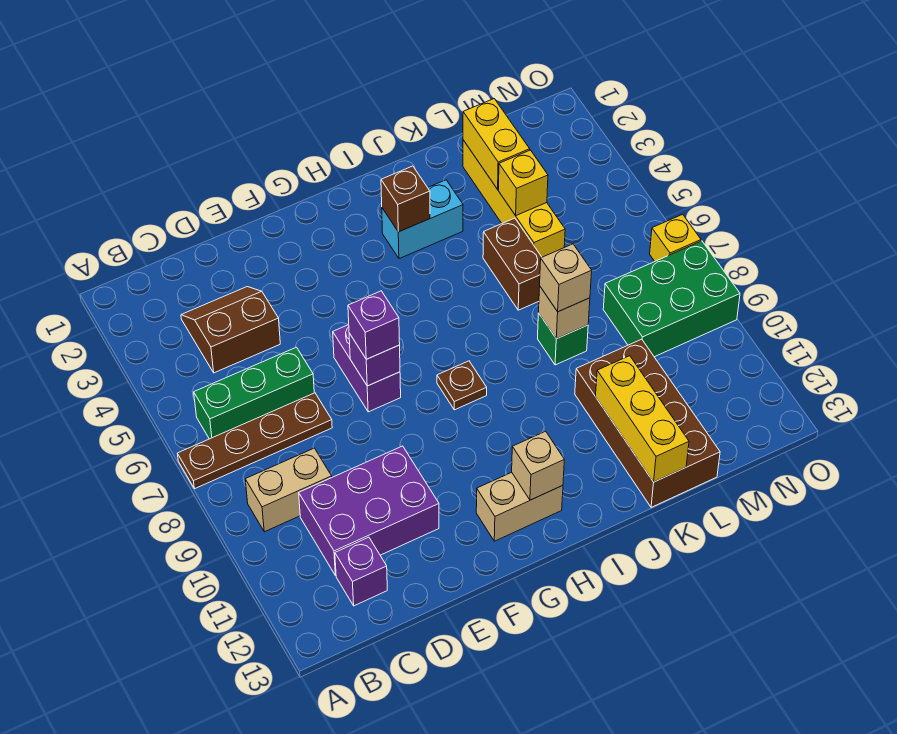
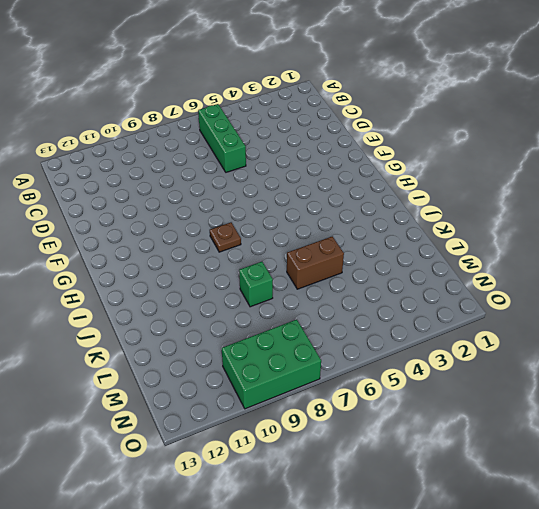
green brick N8:O10 level 1 -> green brick M8:O9 level 1
none -> brown plate A7:D7 level 1
none -> tan brick B9:C9 level 1
none -> brown slope C3:D4 level 1 top 4

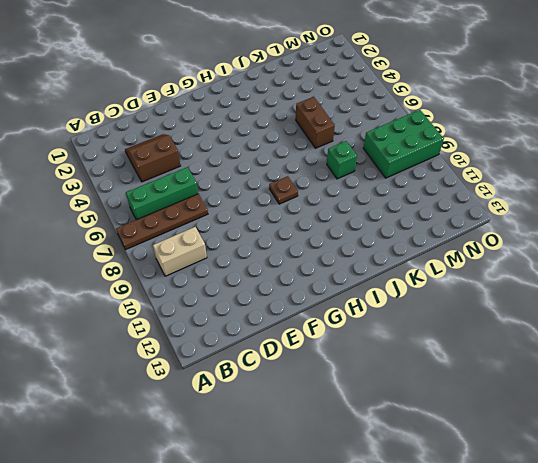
none -> purple brick C10:E11 level 1
none -> purple brick C12 level 1
none -> purple brick F6:F7 level 1

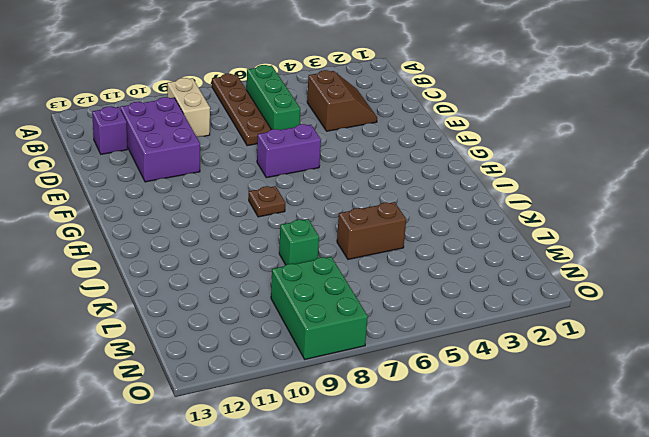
none -> tan brick G12:H12 level 1
none -> cyan brick I3:J3 level 1
none -> brown brick K10:L13 level 1

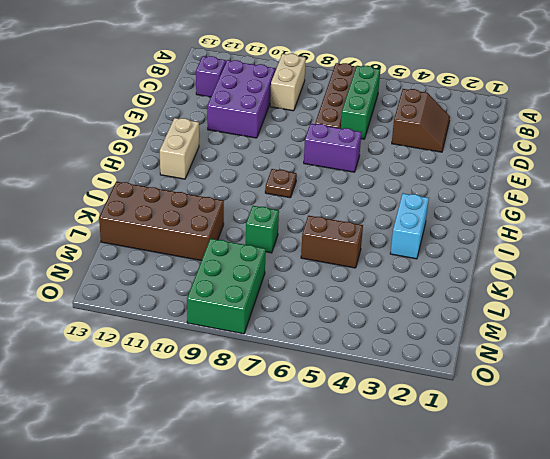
none -> yellow brick L2:L5 level 1
none -> yellow brick O7 level 1
none -> purple brick F7 level 2

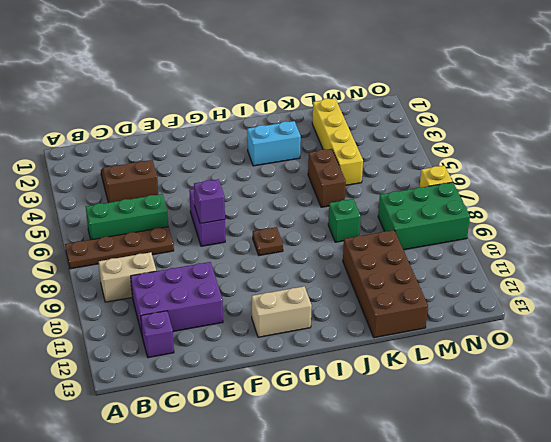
none -> tan brick H12 level 2
none -> brown brick I3 level 2
none -> tan brick K8 level 2

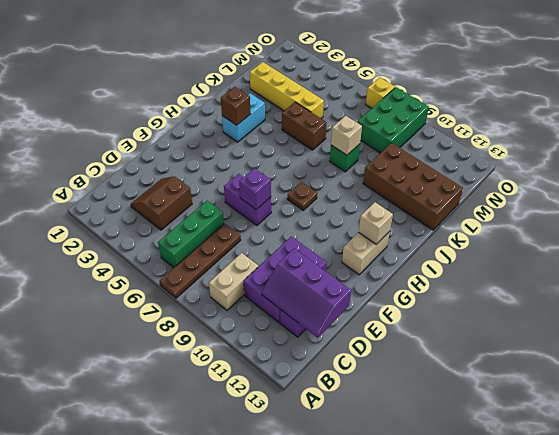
purple slope C11:D13 level 2 top D -> none
none -> yellow brick K11:K13 level 2
none -> yellow brick L2:L3 level 2
none -> yellow brick L4 level 2

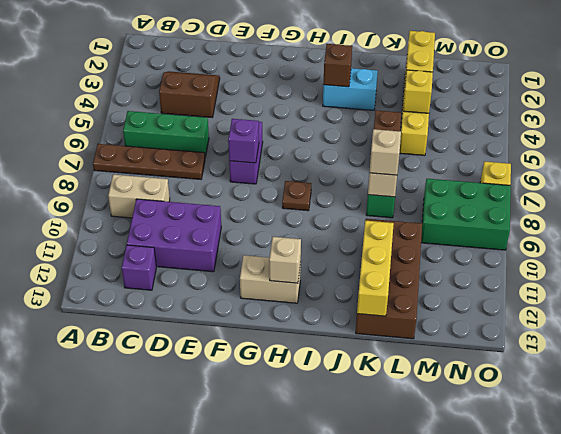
none -> purple brick F7 level 3

